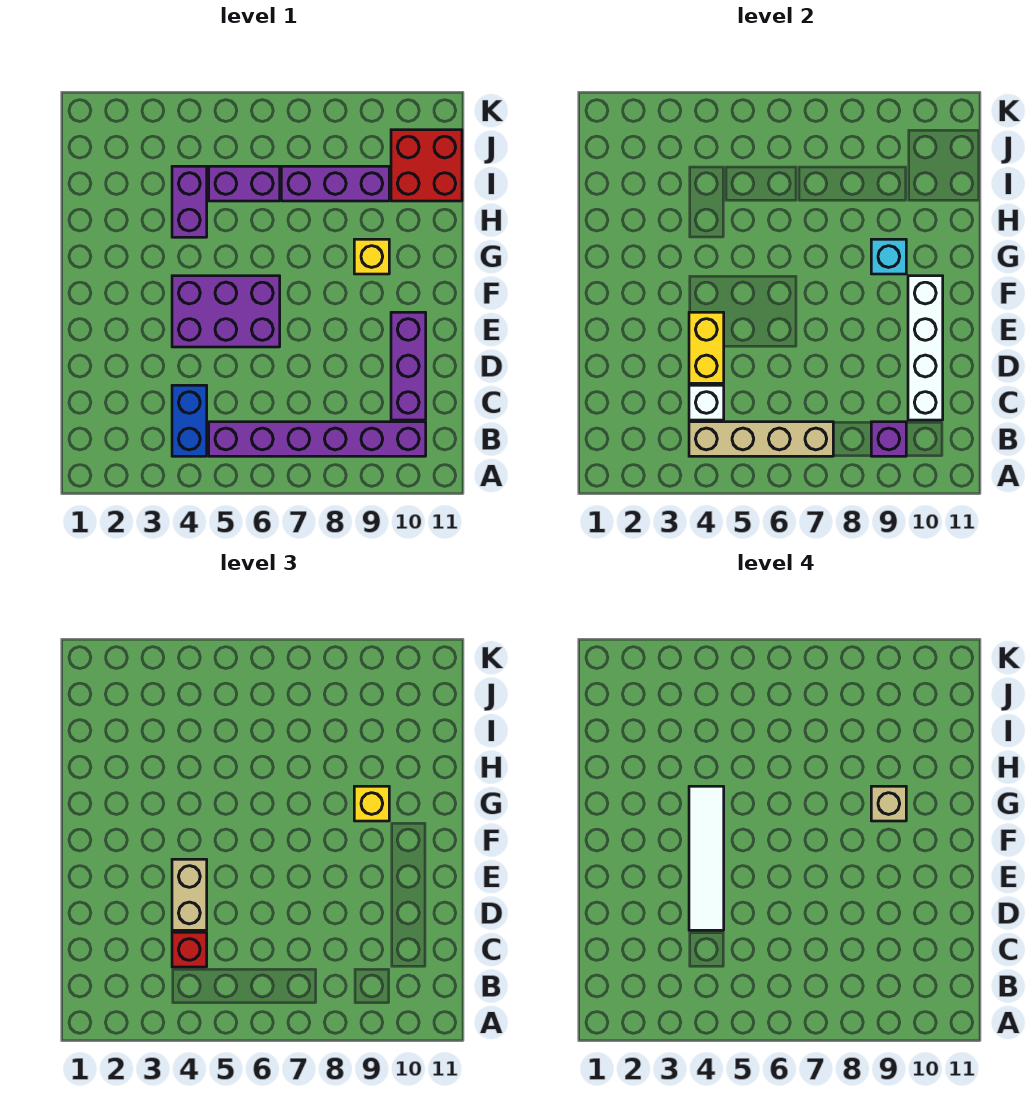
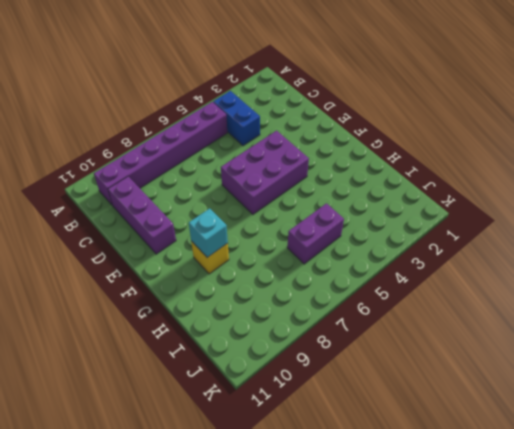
none -> purple brick H4:I4 level 1
none -> purple brick I7:I9 level 1
none -> red brick I10:J11 level 1

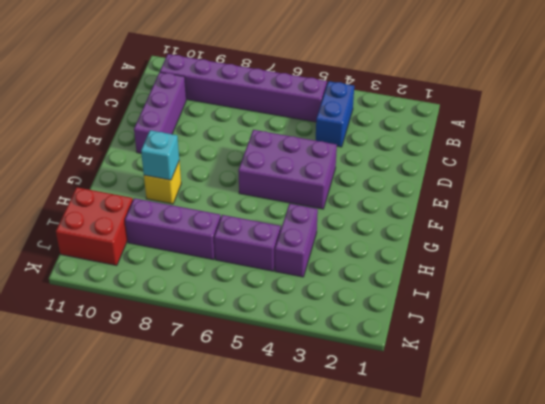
none -> tan brick B4:B7 level 2
none -> purple brick B9 level 2
none -> white brick C4 level 2

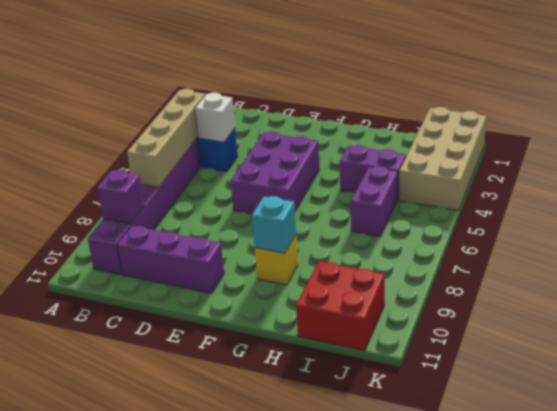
tan brick J1:K4 level 1 -> none
none -> purple brick I7:I9 level 1
none -> white brick C10:F10 level 2
none -> yellow brick D4:E4 level 2

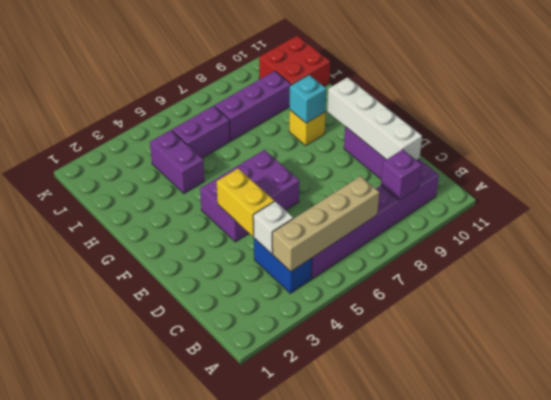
none -> red brick C4 level 3
none -> tan brick D4:E4 level 3
none -> yellow brick G9 level 3

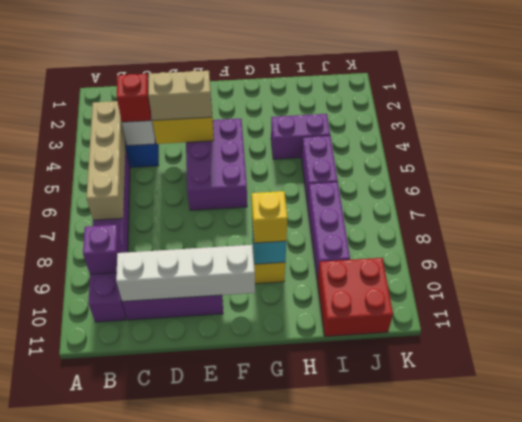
none -> white tile D4:G4 level 4
none -> tan brick G9 level 4

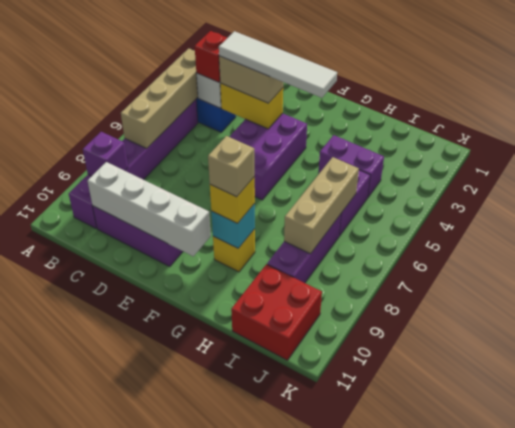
tan brick I6:I8 level 2 -> none

